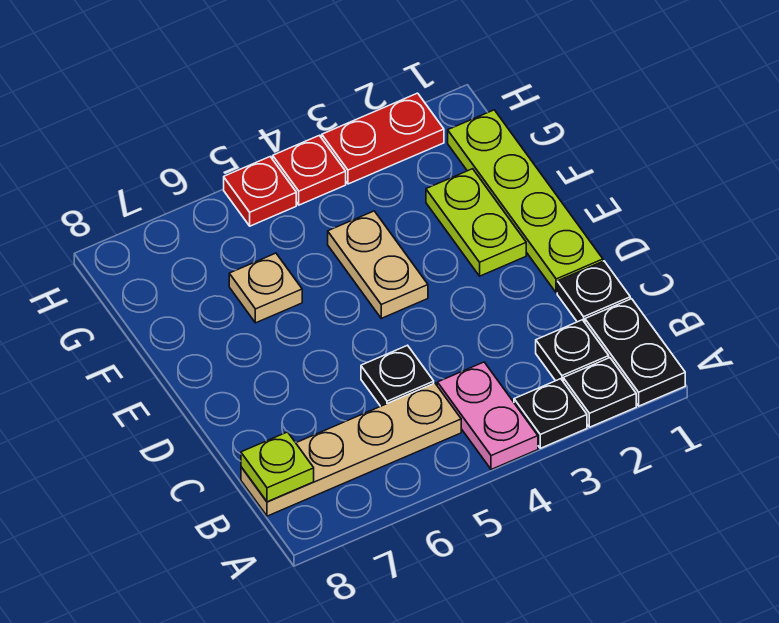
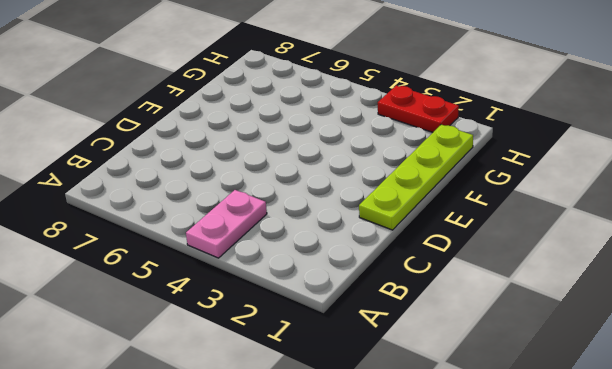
none -> black plate A1:B1 level 1
none -> black plate A2 level 1
none -> black plate A3 level 1

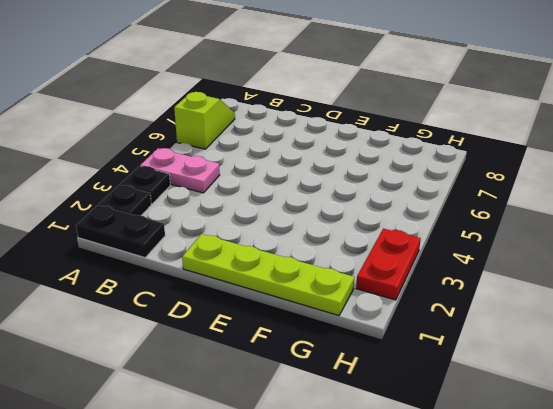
lime slope A6:A7 level 1 top 6 -> none
none -> black plate B2 level 1
none -> tan plate B5:B8 level 1
none -> black plate C1 level 1

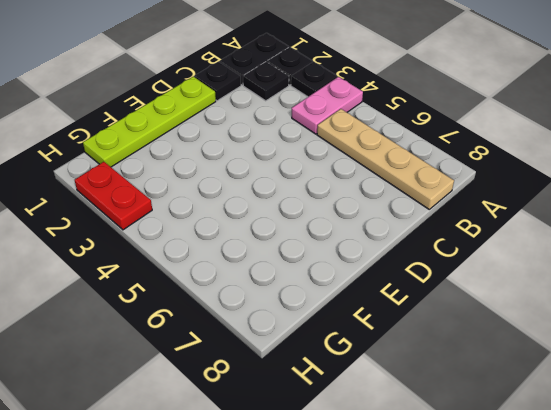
none -> black plate C5 level 1
none -> lime plate E2:F2 level 1
none -> tan plate E4:F4 level 1

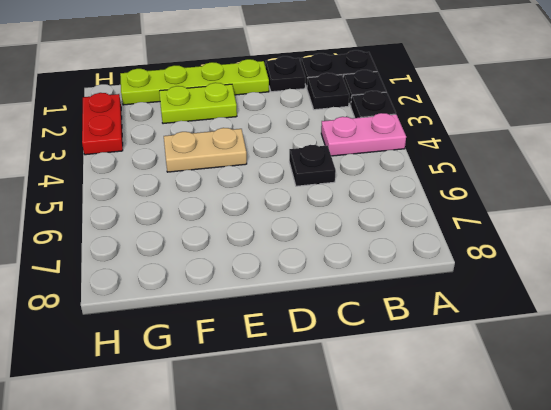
none -> tan plate B5:B8 level 1
none -> tan plate F6 level 1
none -> red plate H4 level 1

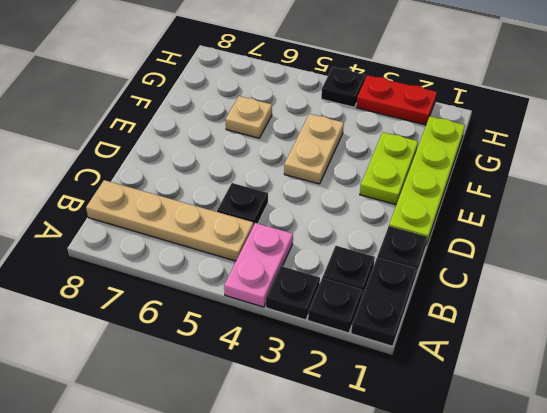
black plate H4 level 1 -> red plate H4 level 1
none -> red plate H5 level 1
none -> lime plate B8 level 2

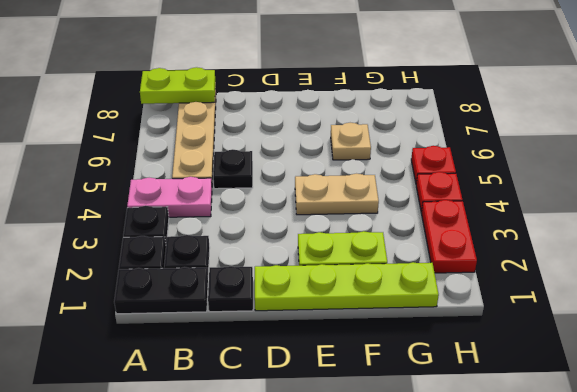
lime plate A8:B8 level 2 -> lime plate B8 level 2

